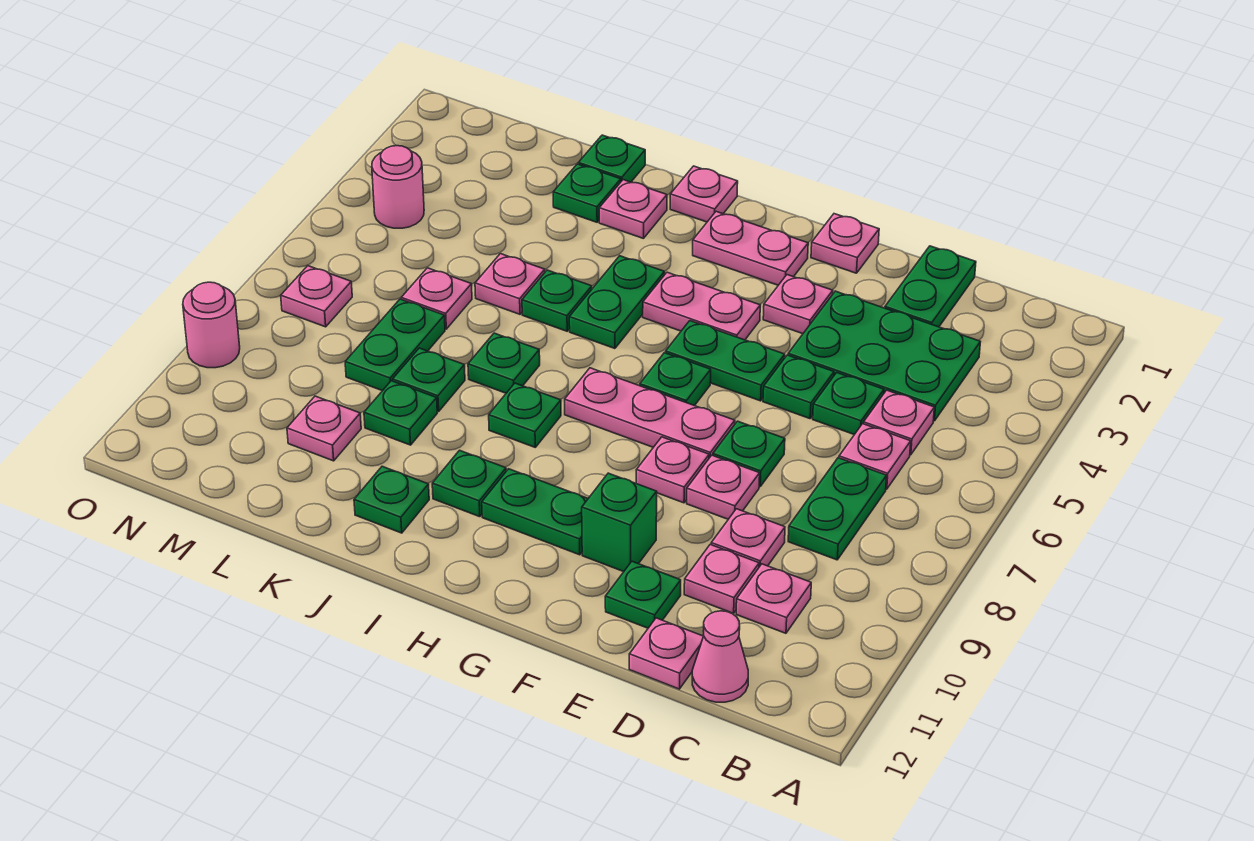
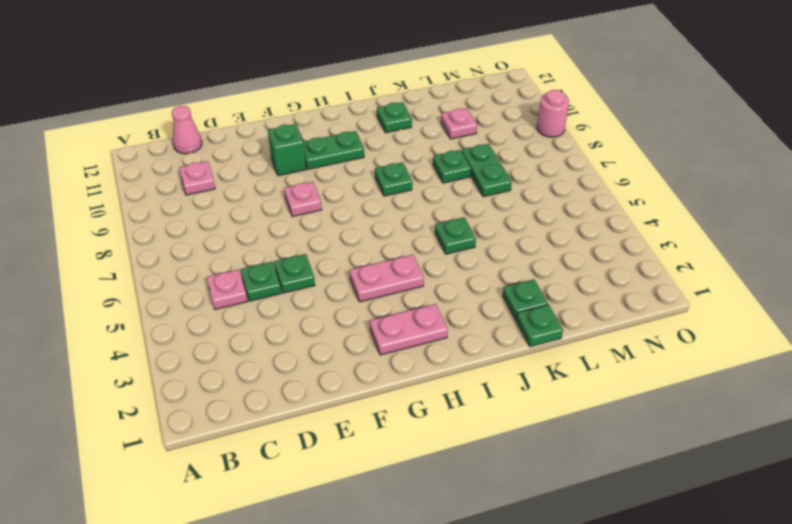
none -> green plate C3:E4 level 1
none -> pink plate C6 level 1
none -> green plate C7:C8 level 1
none -> green plate D1:D2 level 1

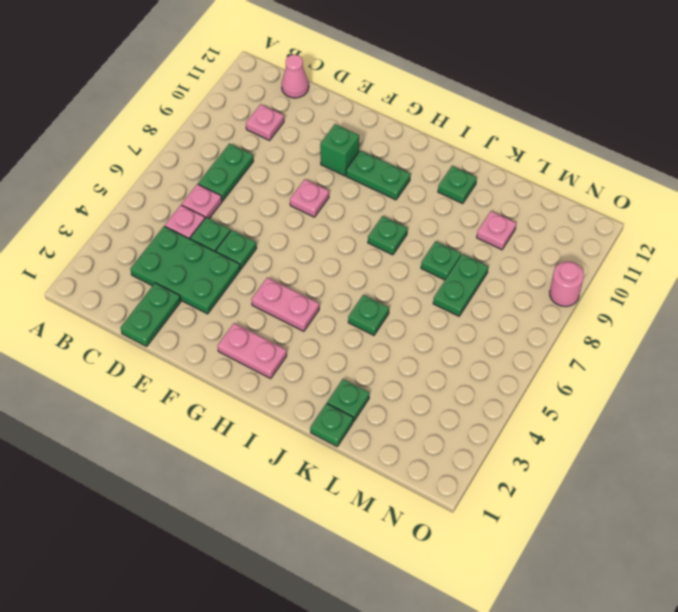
none -> pink plate D9 level 1
none -> pink plate D10 level 1
none -> pink plate D12 level 1
none -> green plate E7 level 1

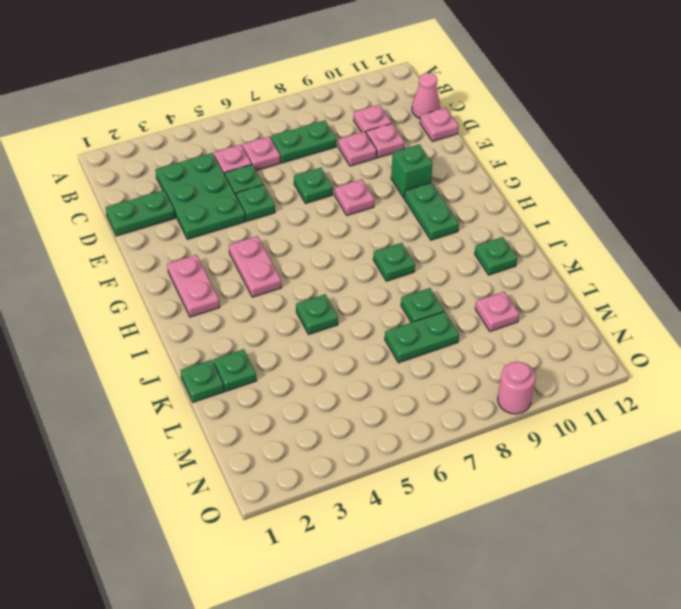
none -> pink plate E8 level 1
none -> green plate E11 level 1
none -> pink plate F1 level 1
none -> pink plate F3 level 1

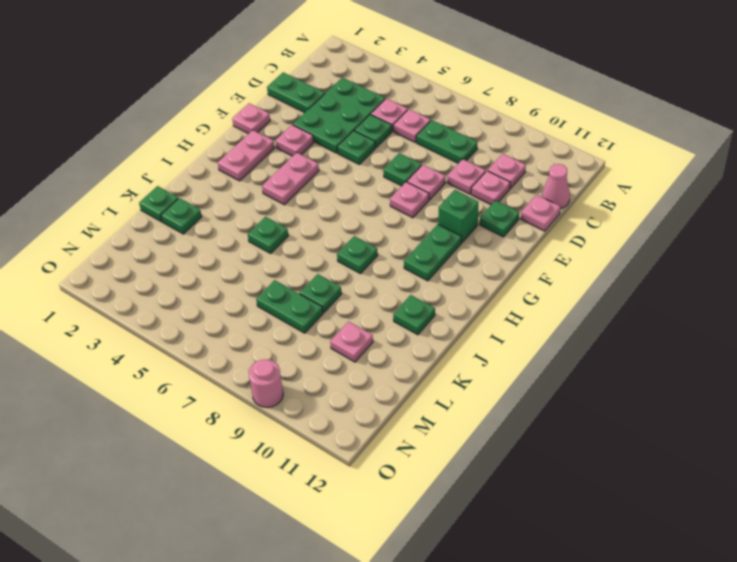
none -> green plate F5:G5 level 1
none -> pink plate F7:H7 level 1
none -> green plate G6 level 1
none -> pink plate I1 level 1

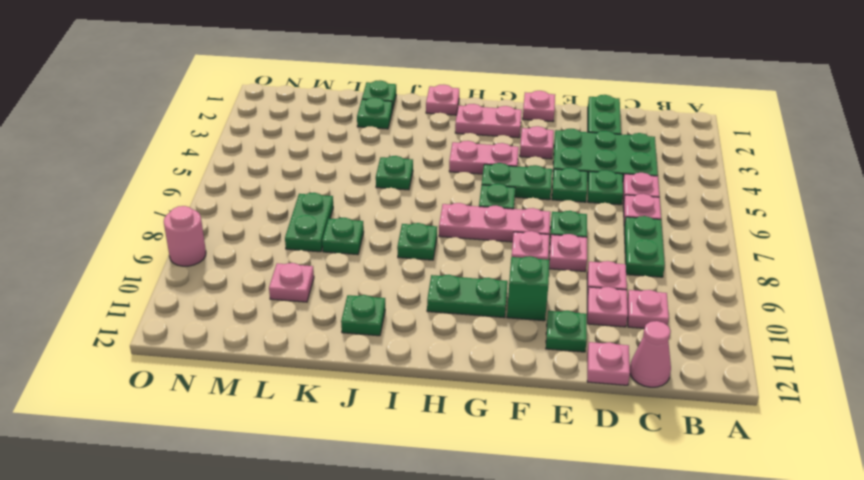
none -> green plate I4:I5 level 1
none -> green plate I10 level 1
none -> pink plate J2 level 1
none -> green plate J7 level 1

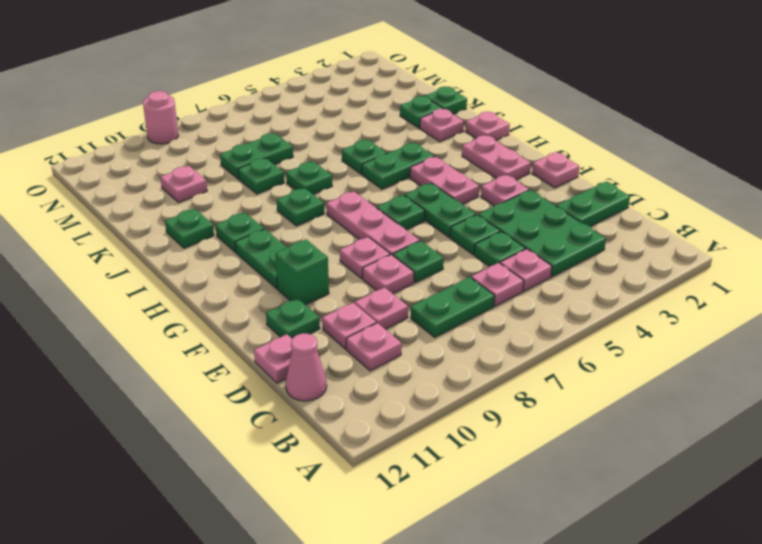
none -> pink plate K5 level 1
none -> green plate K9 level 1
none -> pink plate L6 level 1
none -> pink round brick N4 level 1

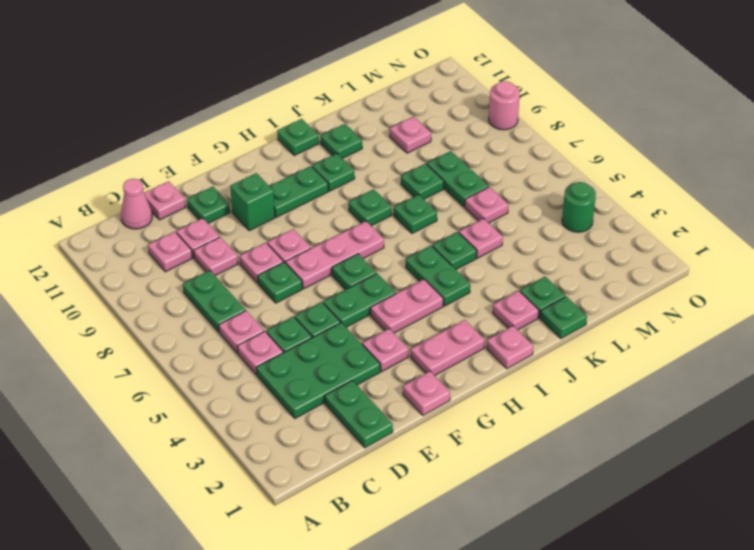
green plate I12 level 1 -> green plate K9 level 1
green round brick N4 level 1 -> pink round brick N4 level 1
none -> pink plate N7 level 1

